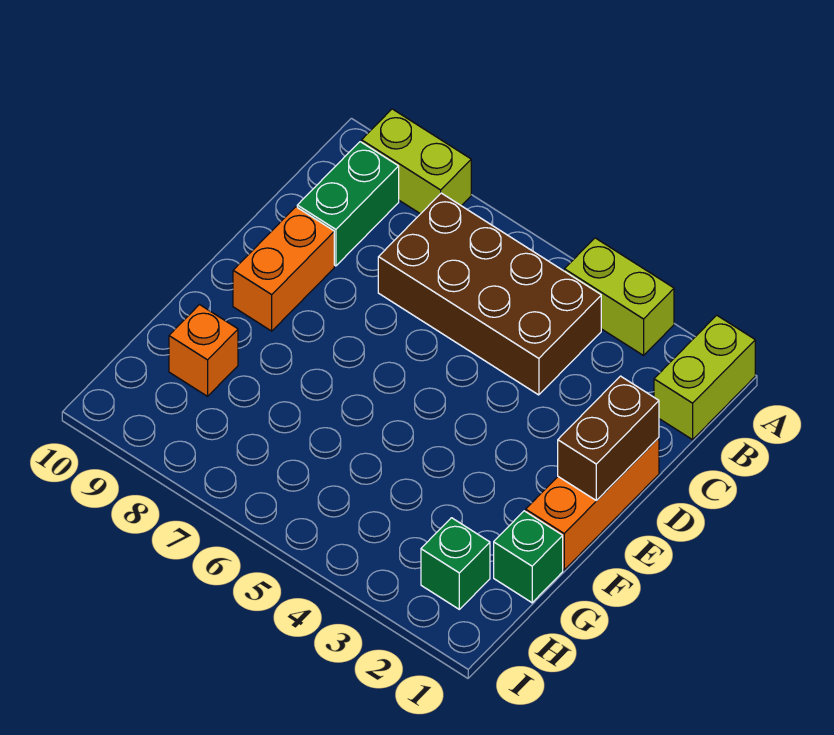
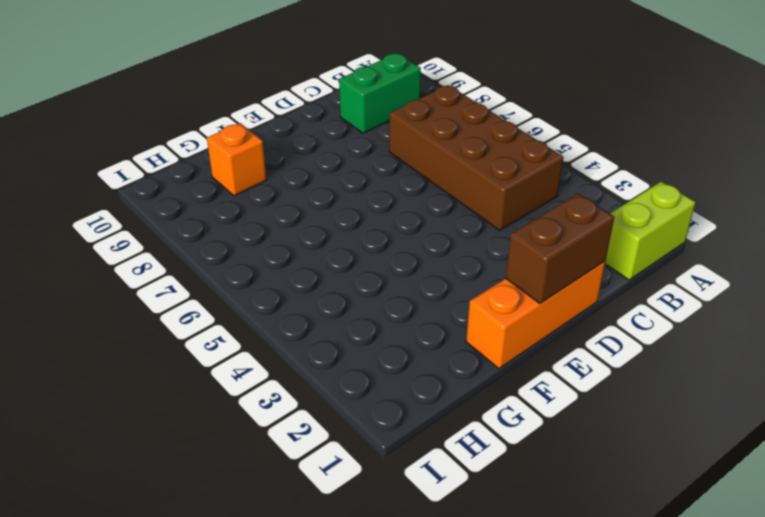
none -> lime brick A3:A4 level 1
none -> lime brick A8:A9 level 1

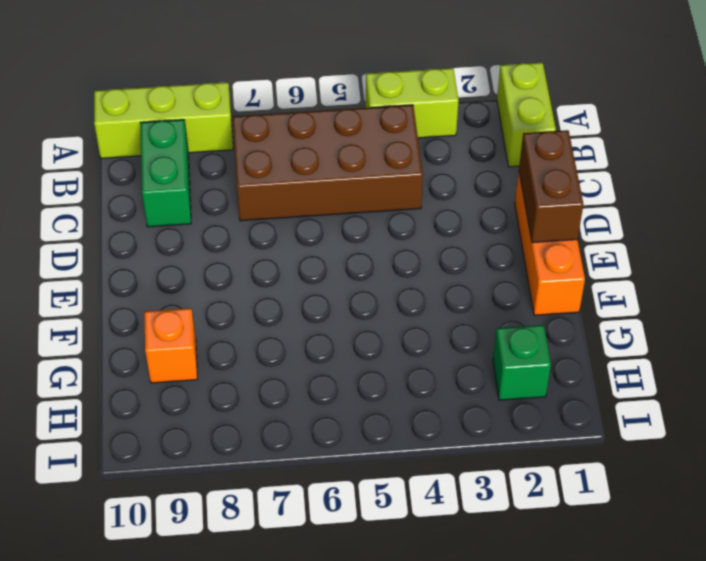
lime brick A8:A10 level 1 -> lime brick A8:A9 level 1
none -> orange brick D9:E9 level 1
none -> green brick G1 level 1

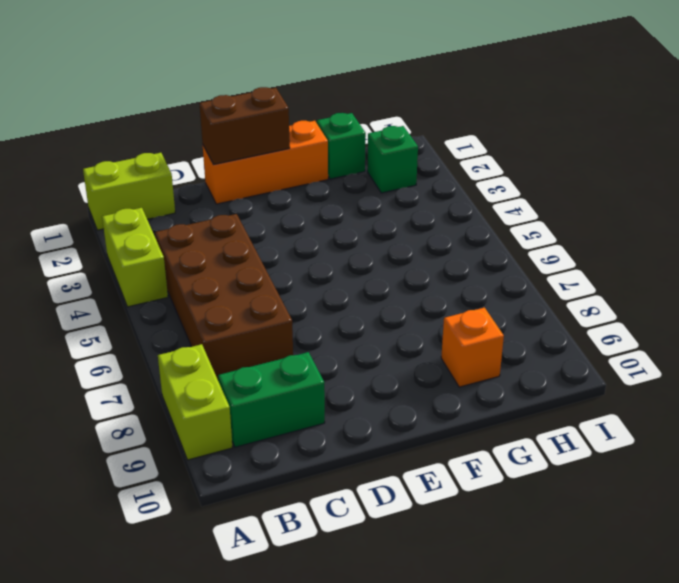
none -> orange brick D9:E9 level 1

